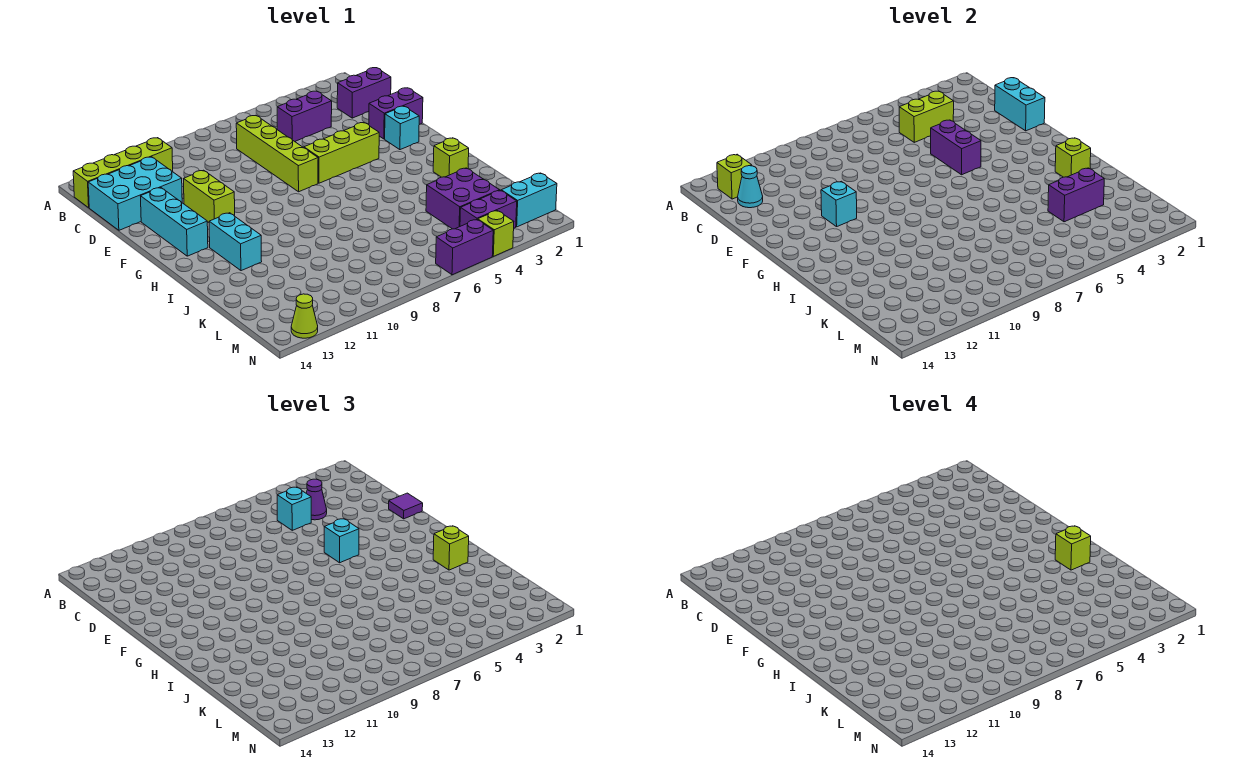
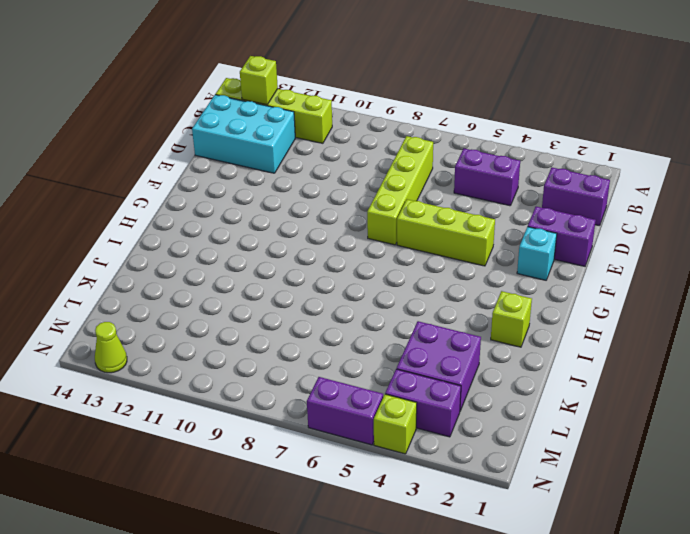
none -> lime brick E11:F11 level 1
none -> cyan brick E13:G13 level 1
none -> cyan brick H12:I12 level 1
none -> cyan brick M1:M2 level 1

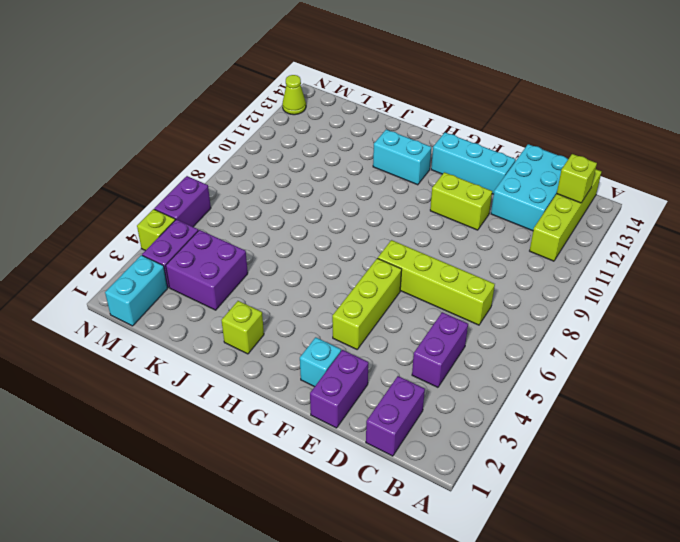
none -> lime brick C4:C5 level 2
none -> cyan cone C13 level 2
none -> cyan brick D1:E1 level 2
none -> purple brick E5:F5 level 2

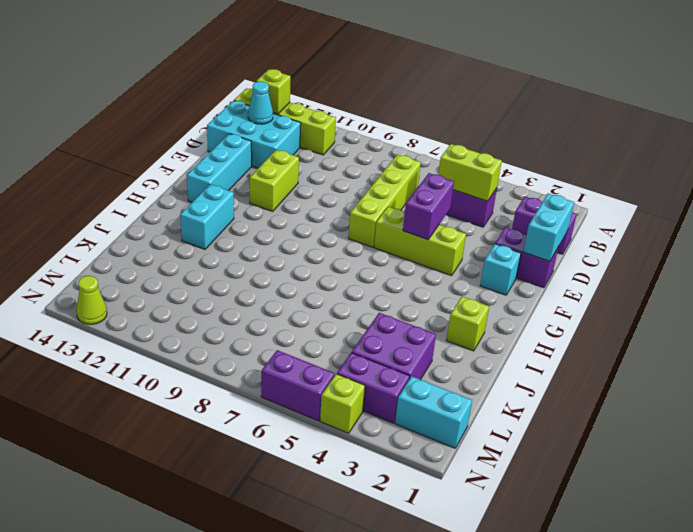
none -> cyan brick F11 level 2
none -> lime brick I2 level 2
none -> purple brick K3:K4 level 2
none -> purple cone C4 level 3

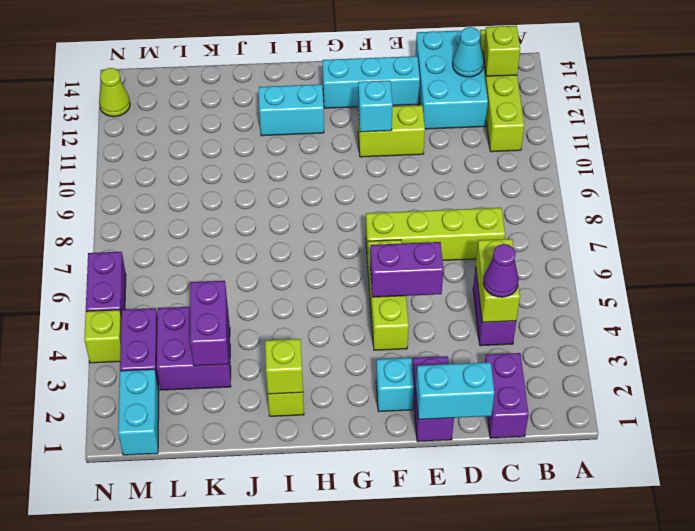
none -> cyan brick C5 level 3
none -> purple tile E1 level 3
none -> cyan brick F5 level 3
none -> lime brick I2 level 3

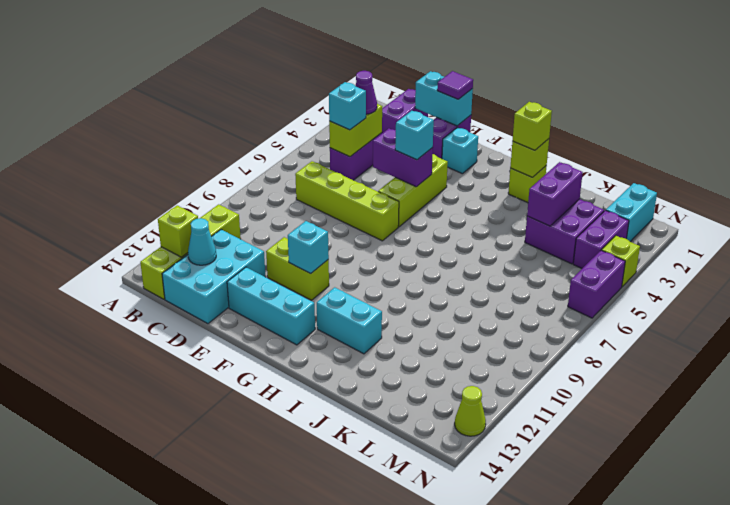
none -> lime brick I2 level 4

